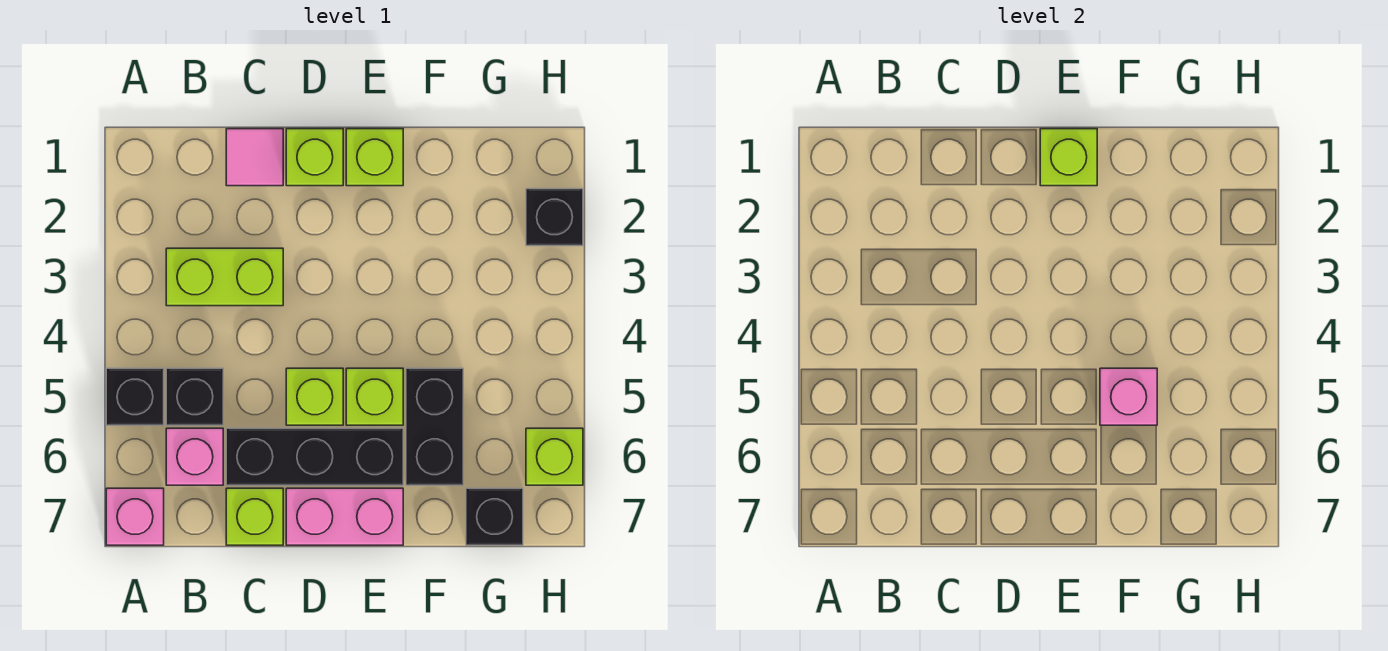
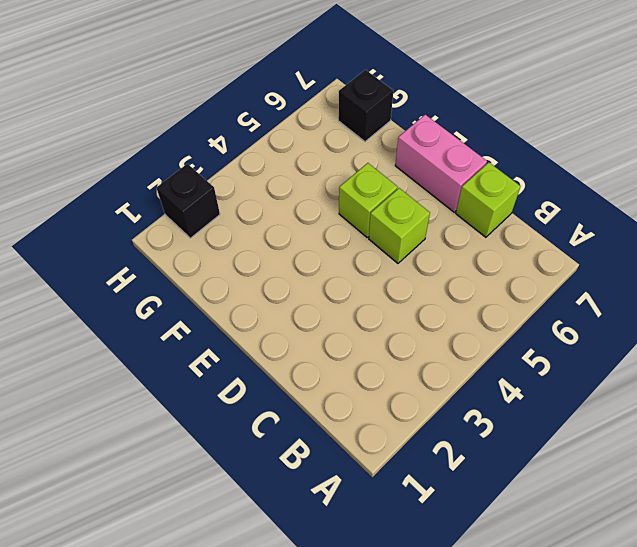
none -> black brick A5 level 1
none -> pink brick A7 level 1
none -> lime brick B3:C3 level 1

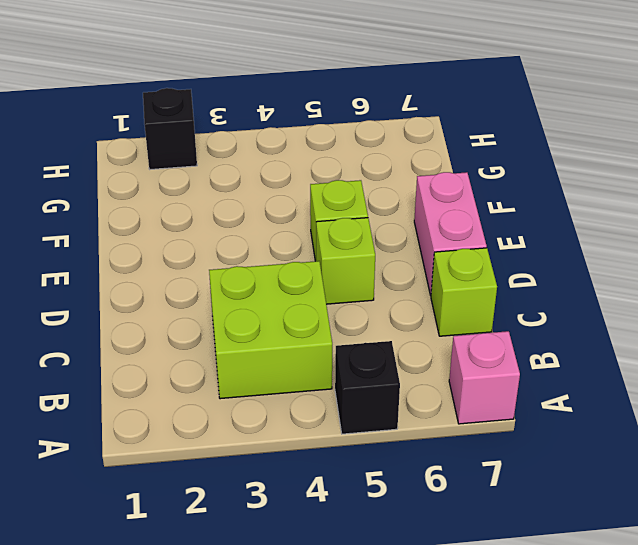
lime brick B3:C4 level 1 -> lime brick B3:C3 level 1
none -> black brick B5 level 1
none -> pink brick B6 level 1
none -> pink tile C1 level 1

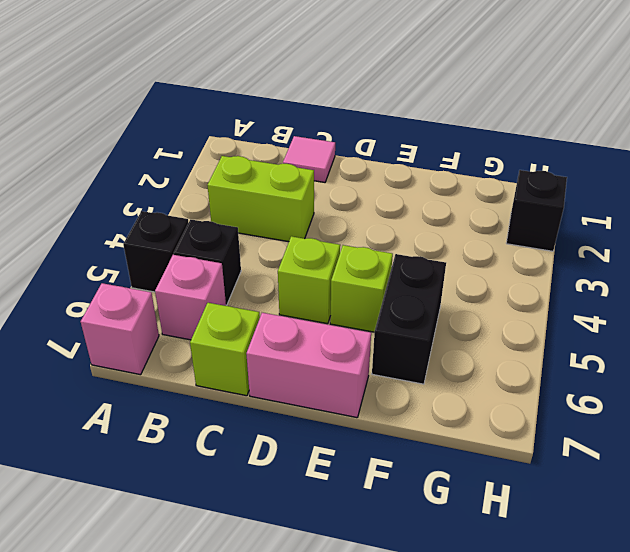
none -> black brick C6:E6 level 1
none -> lime brick D1 level 1
none -> lime brick E1 level 1

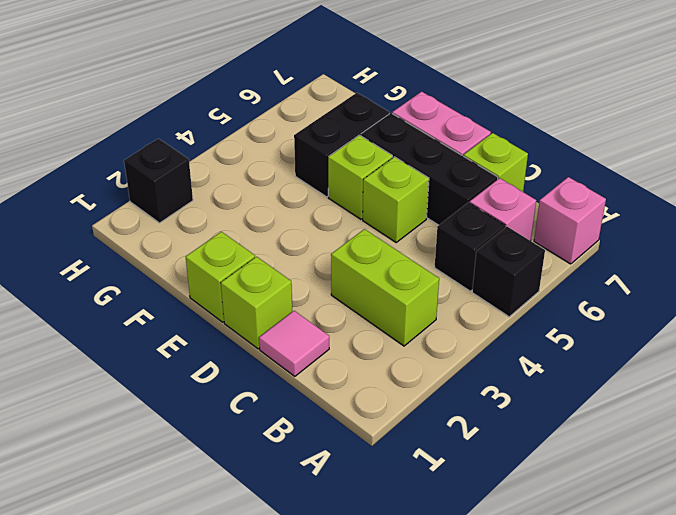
none -> black brick G7 level 1
none -> lime brick H6 level 1
none -> lime brick E1 level 2

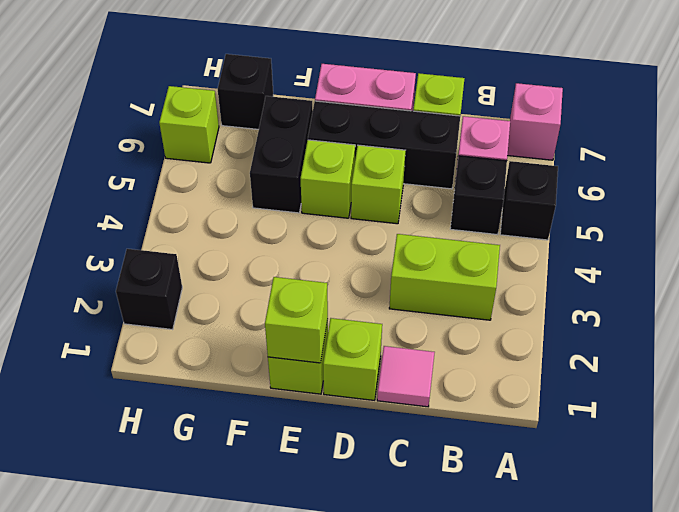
none -> pink brick F5 level 2

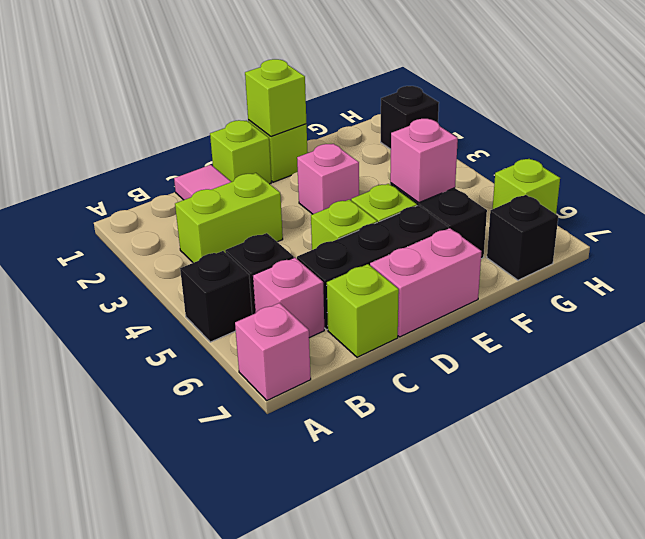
pink brick E3 level 1 -> none

